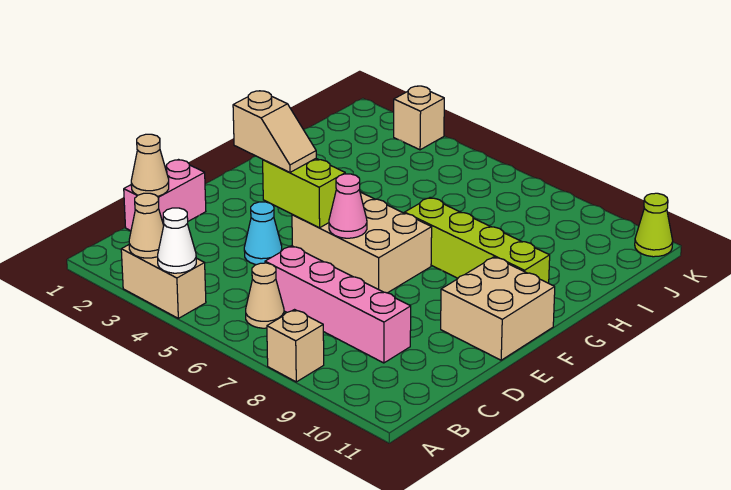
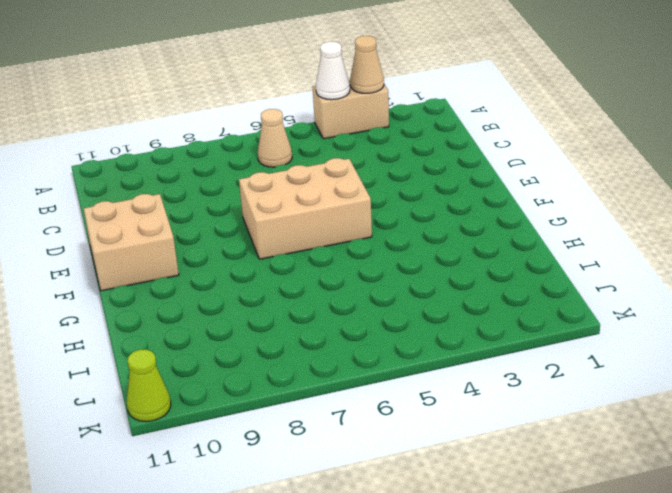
none -> tan brick A8 level 1
none -> pink brick C1:D1 level 1
none -> pink brick C6:C9 level 1

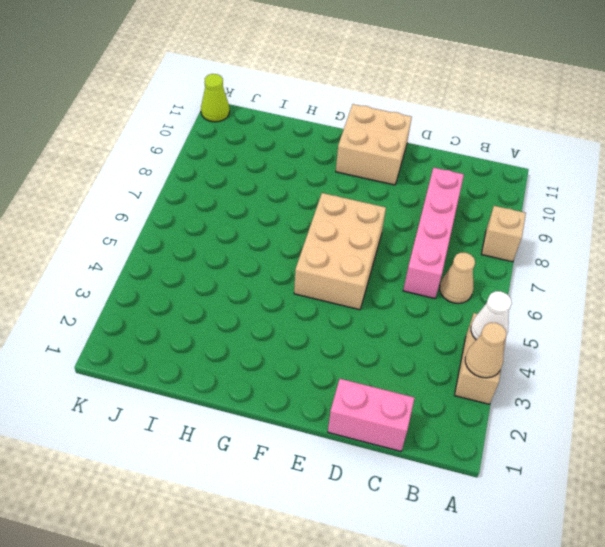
none -> cyan cone D4 level 1
none -> lime brick G7:G10 level 1
none -> tan brick K3 level 1

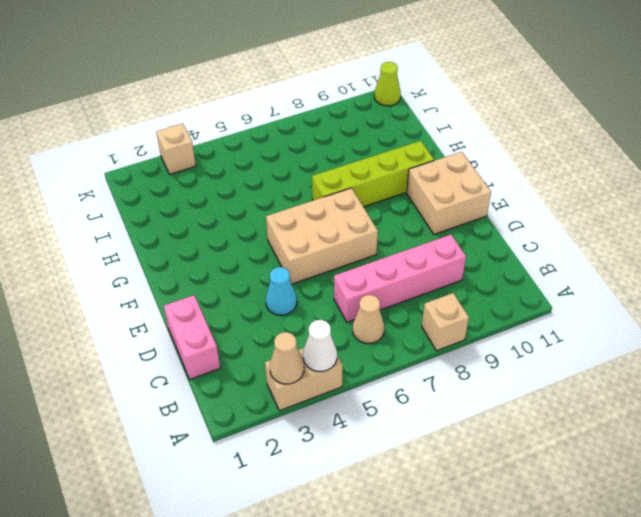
none -> tan cone C1 level 2
none -> lime brick E4:E5 level 2
none -> pink cone E6 level 2

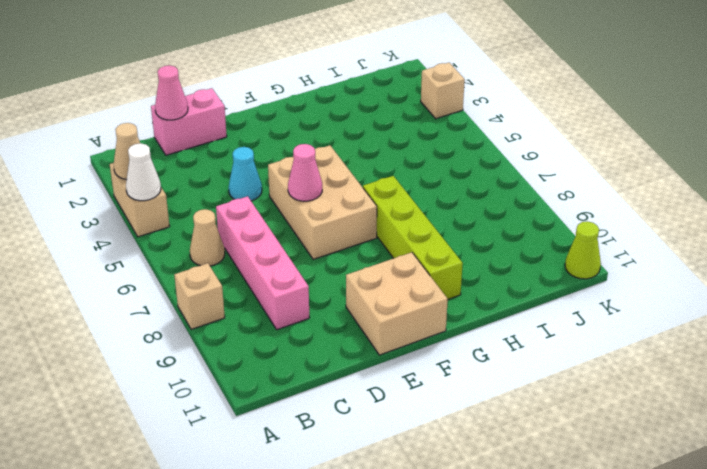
pink cone C1 level 2 -> tan cone C1 level 2
none -> lime brick E4:E5 level 2
none -> tan slope E3:E4 level 3 top 3

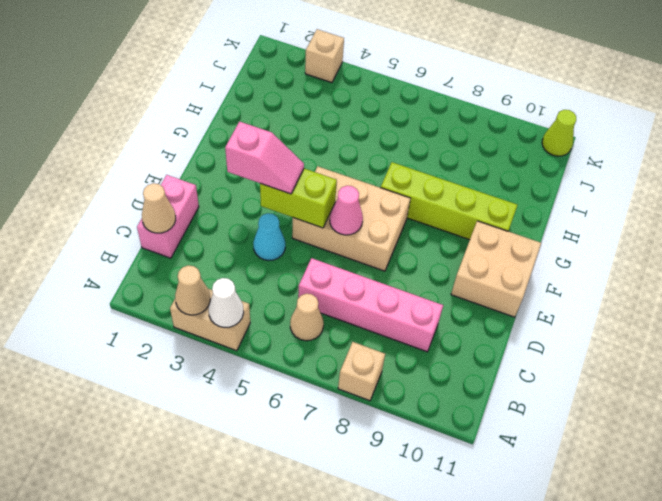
pink slope E3:E4 level 3 top 3 -> tan slope E3:E4 level 3 top 3

